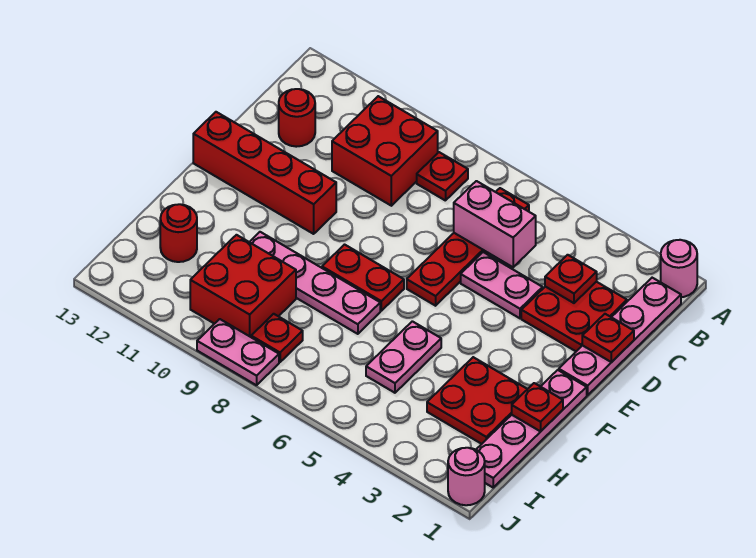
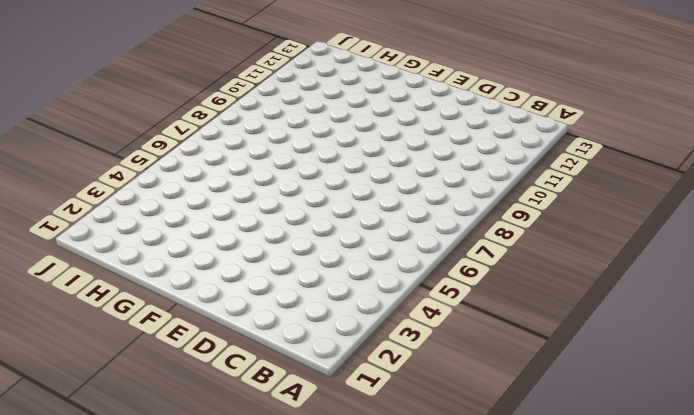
none -> pink round brick A1 level 1
none -> pink plate B1:E1 level 1
none -> red plate B6:E6 level 1

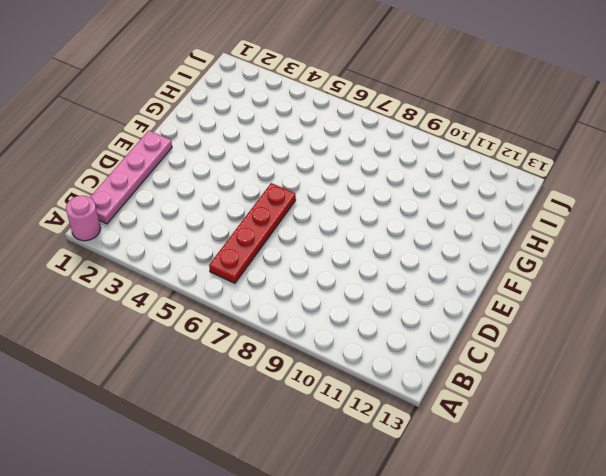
none -> red plate B8 level 1
none -> red brick B9:C10 level 1
none -> red plate C2:D3 level 1

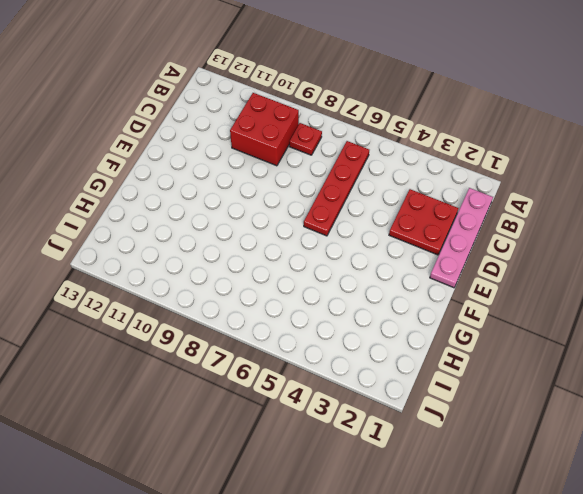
none -> pink round brick A1 level 1
none -> red round brick C12 level 1
none -> pink plate D4:D5 level 1

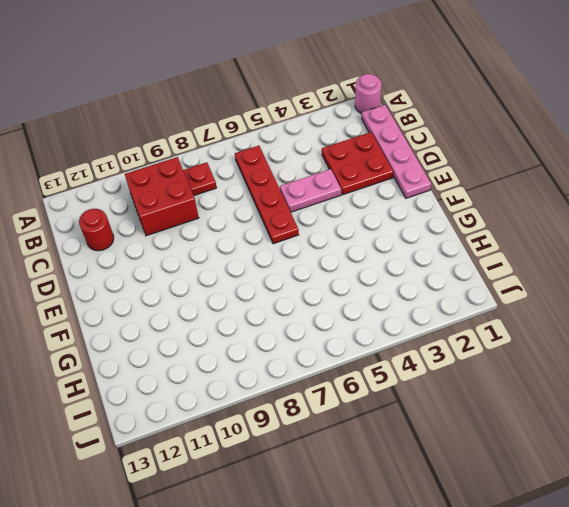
none -> red brick E10:E13 level 1
none -> pink plate F1:I1 level 1
none -> red plate F7:F8 level 1

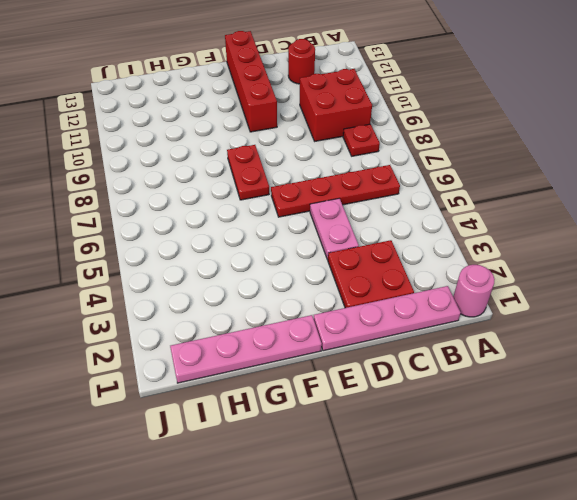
none -> red plate G2:H3 level 1
none -> pink plate G5:H5 level 1
none -> pink plate G7:G10 level 1

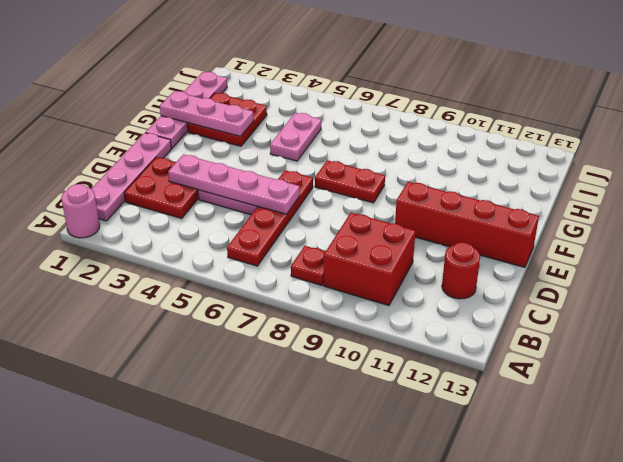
pink plate D3:D6 level 2 -> pink plate G7:G10 level 1
pink plate G1:G3 level 2 -> red plate G1 level 2
none -> red brick H9:I10 level 1
none -> red round brick H12 level 1
none -> red plate I8 level 1

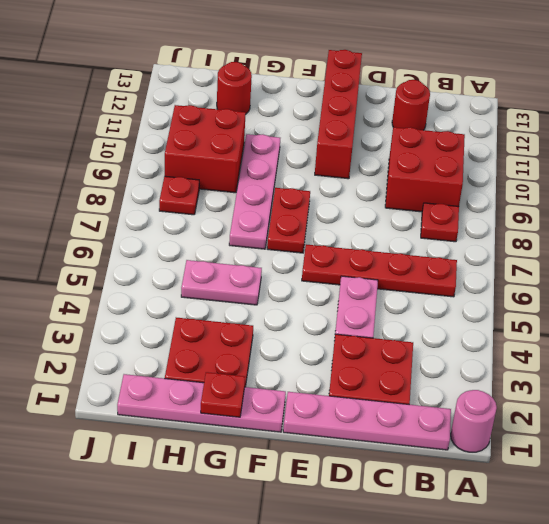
none -> pink round brick J1 level 1
none -> pink plate J8:J9 level 1
none -> red plate C3 level 2

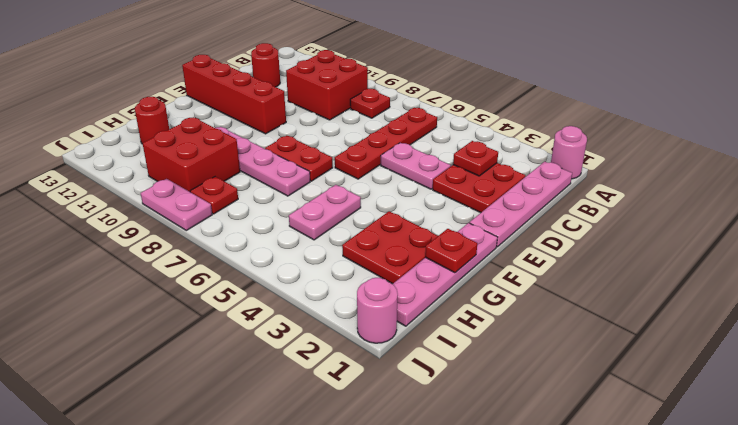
none -> pink brick C5:C6 level 2
none -> red plate D1 level 2

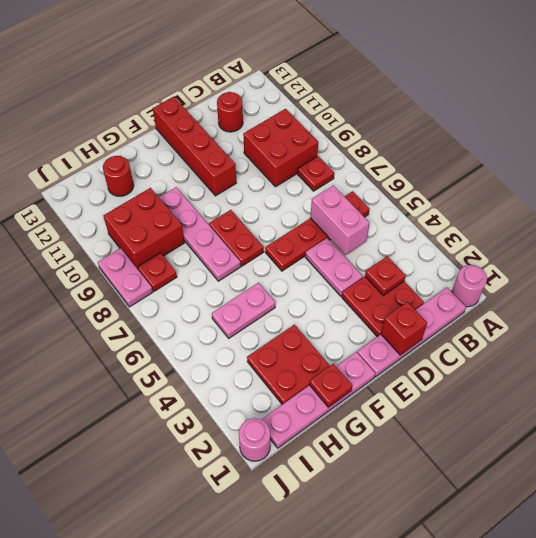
red brick D1 level 2 -> red plate D1 level 2

